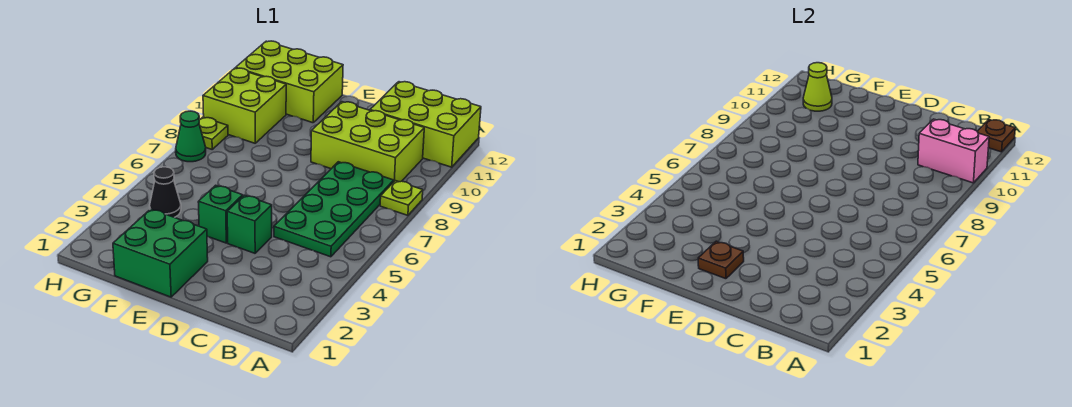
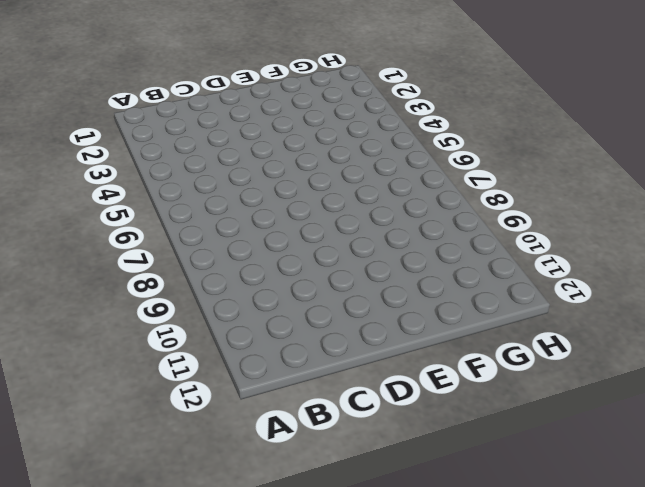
none -> lime plate A8 level 1
none -> lime brick A11:C12 level 1
none -> green plate B5:C8 level 1

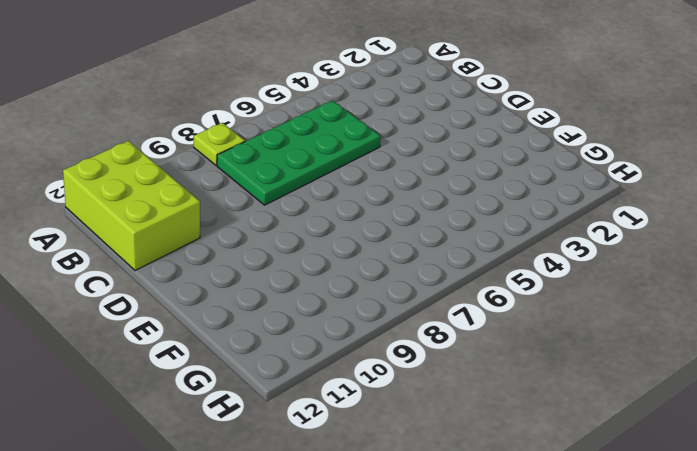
none -> lime brick B9:D10 level 1
none -> green brick D4 level 1
none -> green brick E1:F2 level 1

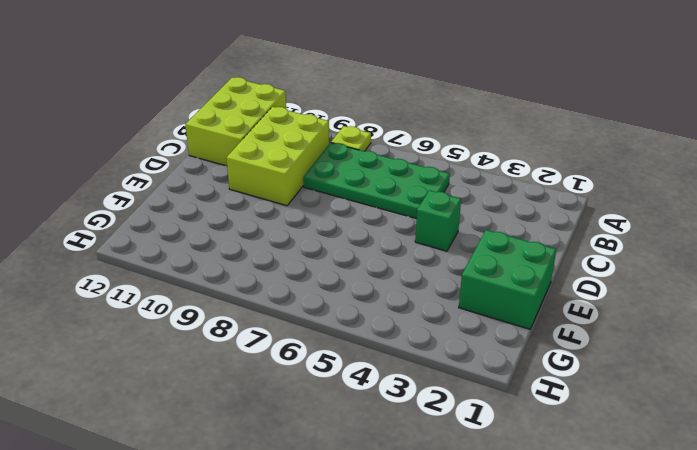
none -> green brick E4 level 1
none -> lime brick F11:H12 level 1
none -> black cone G4 level 1

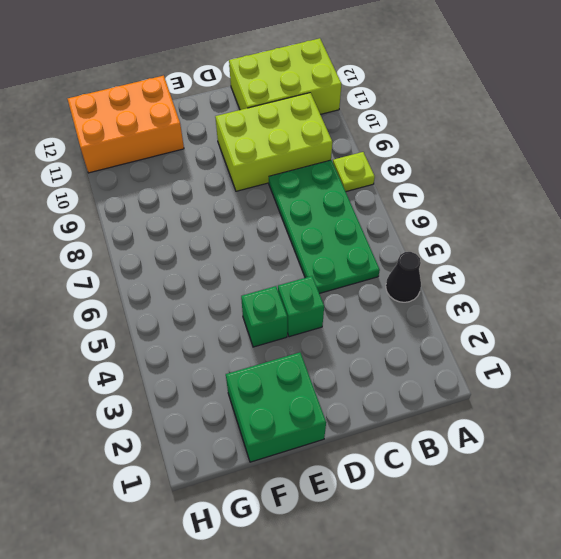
black cone A4 level 1 -> black cone G4 level 1
orange brick F11:H12 level 1 -> lime brick F11:H12 level 1
none -> lime brick G9:H10 level 1
none -> green cone H7 level 1
none -> lime plate H8 level 1

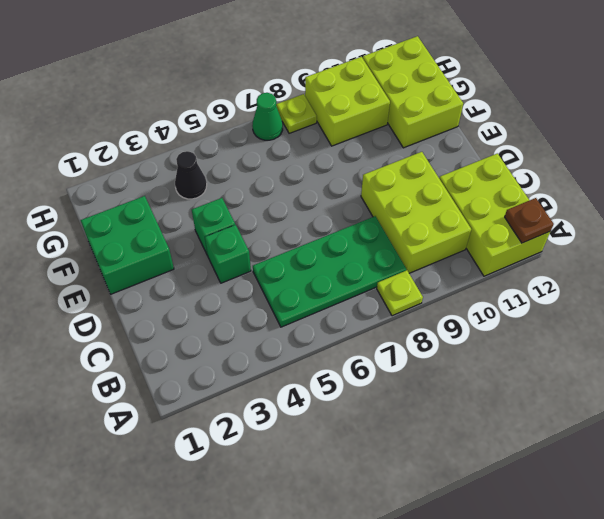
none -> pink brick A10:B10 level 2
none -> brown plate E2 level 2
none -> lime cone G11 level 2

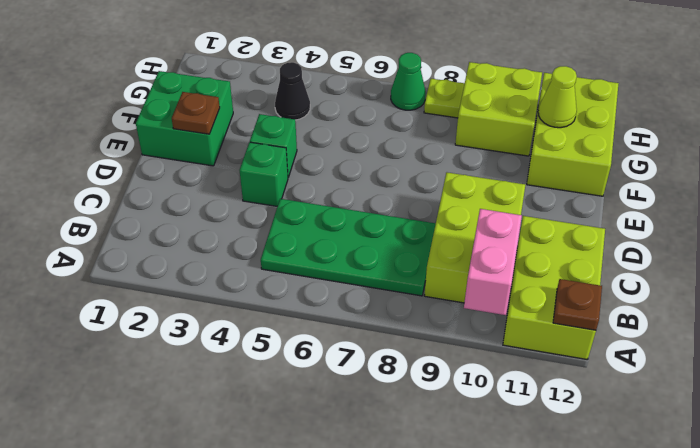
none -> lime plate A8 level 1

